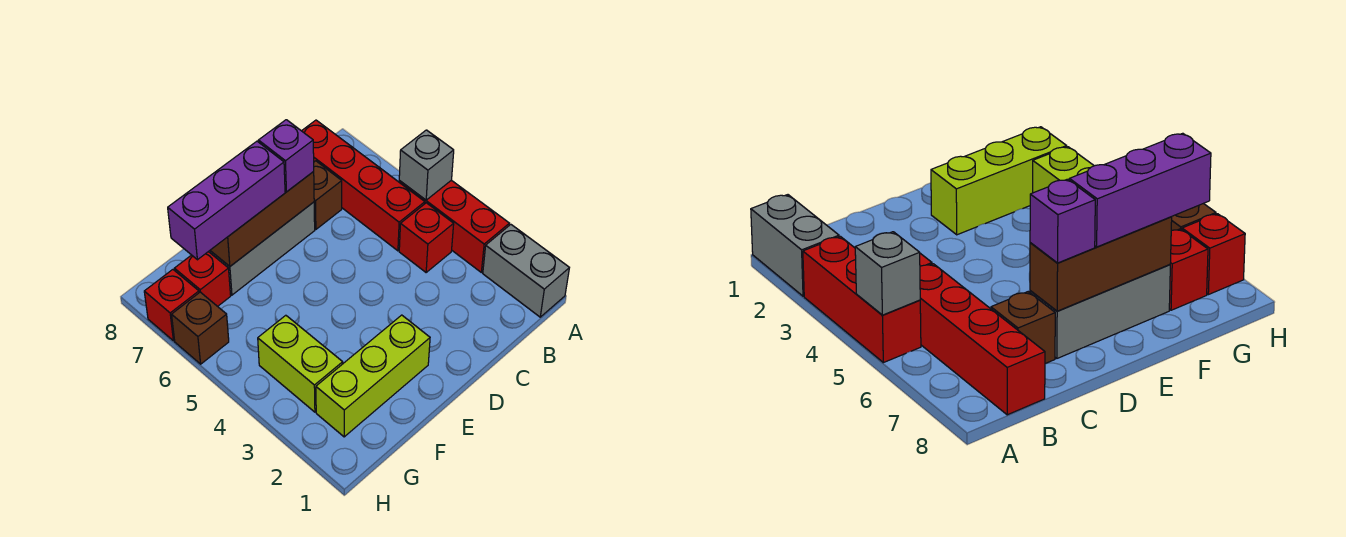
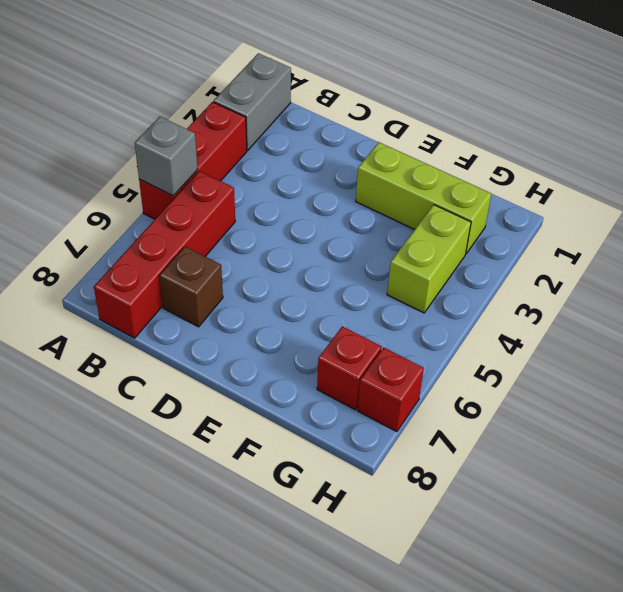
none -> red brick B4 level 1
none -> grey brick D7:F7 level 1
none -> brown brick H6 level 1

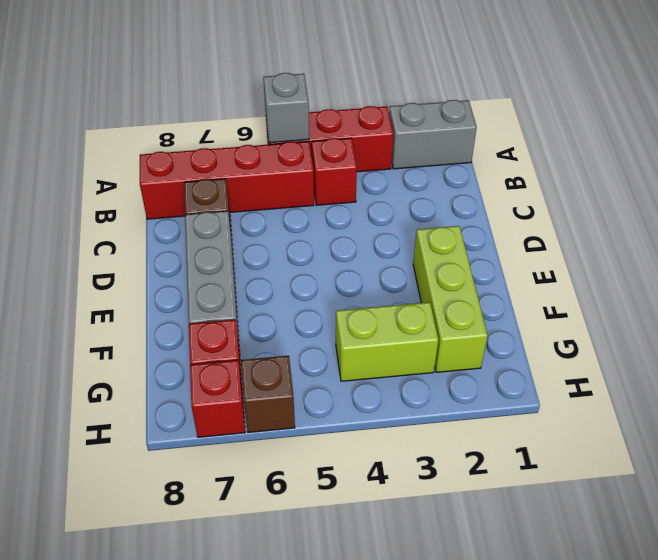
none -> brown brick D7:F7 level 2
none -> purple brick D7 level 3
none -> purple brick E7:G7 level 3

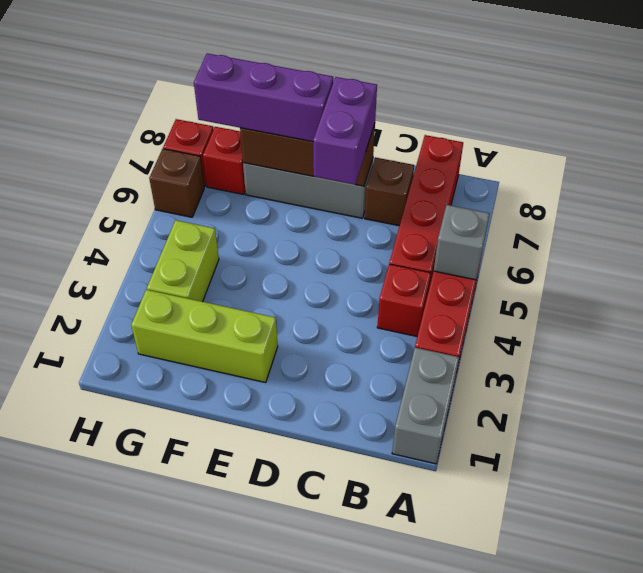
purple brick D6:D7 level 3 -> purple brick D7 level 3

